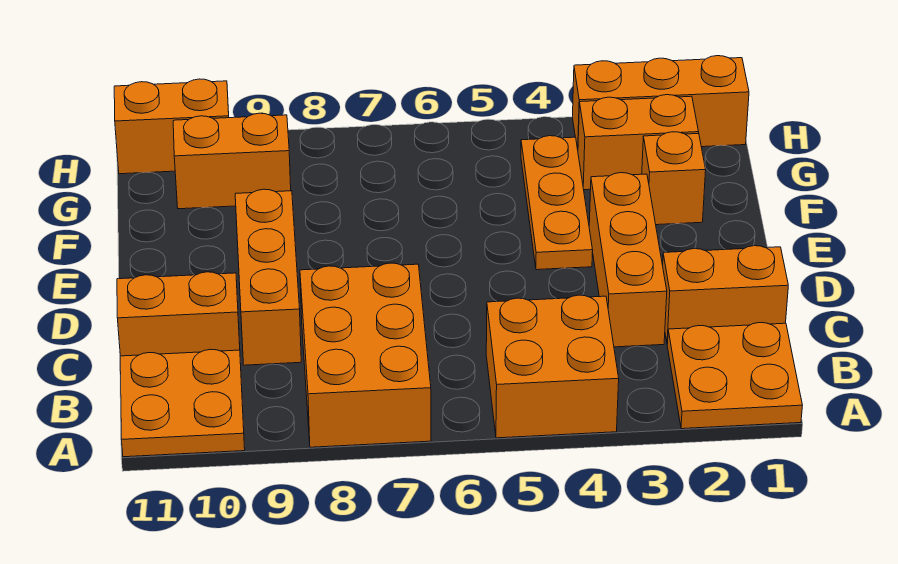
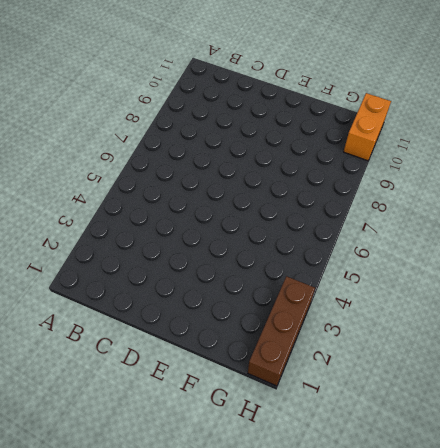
brown brick H1:H3 level 1 -> orange brick H1:H3 level 1
none -> orange plate A1:B2 level 1
none -> orange brick A4:B5 level 1
none -> orange brick A7:C8 level 1

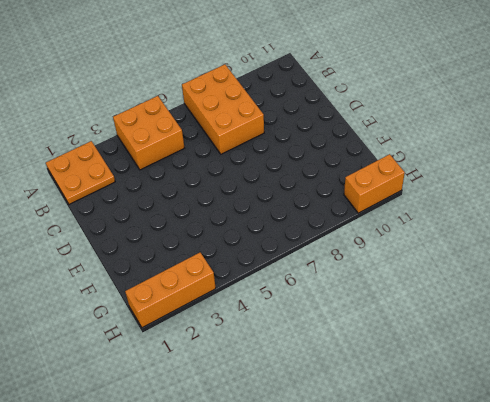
none -> orange plate A10:B11 level 1
none -> orange brick C1:C2 level 1
none -> orange brick C3:E3 level 1

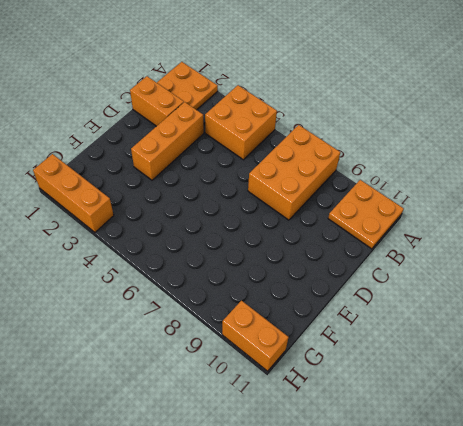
none -> orange brick C9:E9 level 1
none -> orange brick C10:C11 level 1
none -> orange plate E4:G4 level 1

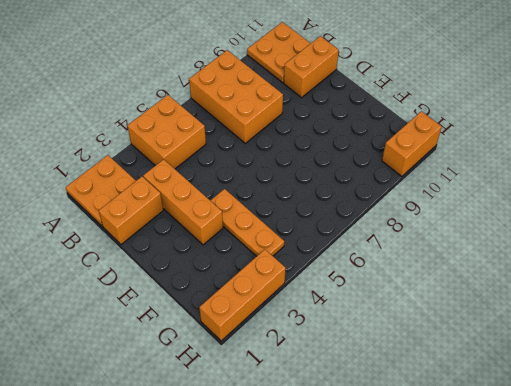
none -> orange brick C9:E9 level 1
none -> orange brick F2 level 1
none -> orange brick G2:G3 level 1

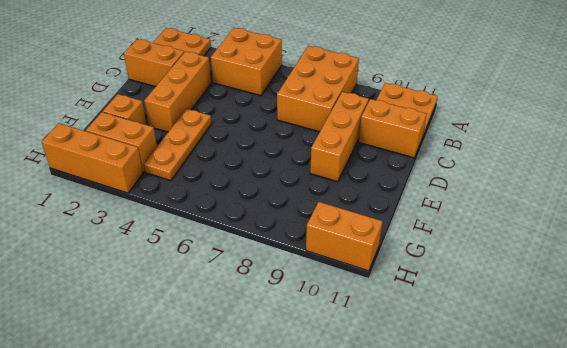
none -> orange brick G9:G10 level 1

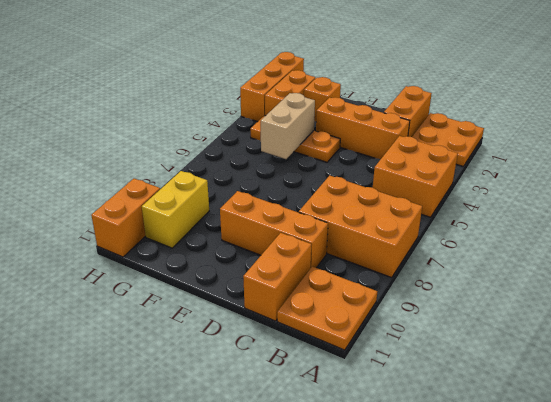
tan brick F4:F5 level 2 -> none
yellow brick G9:G10 level 1 -> orange brick G9:G10 level 1

